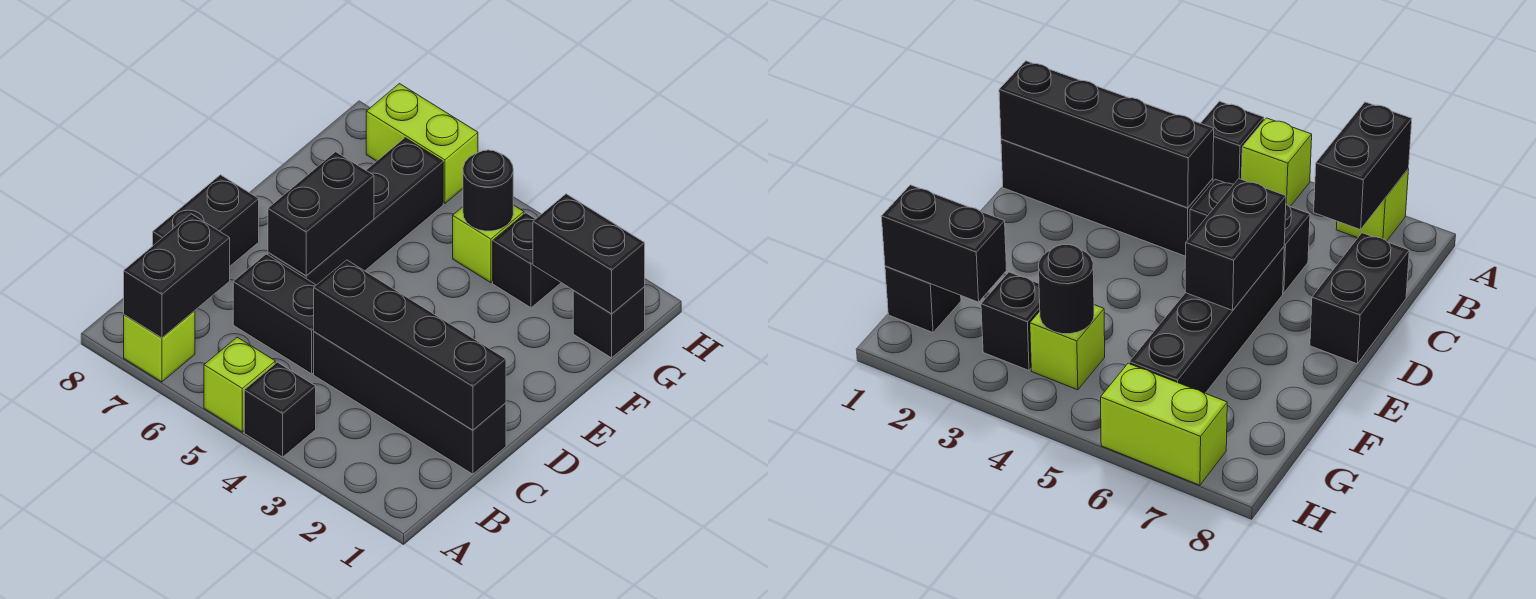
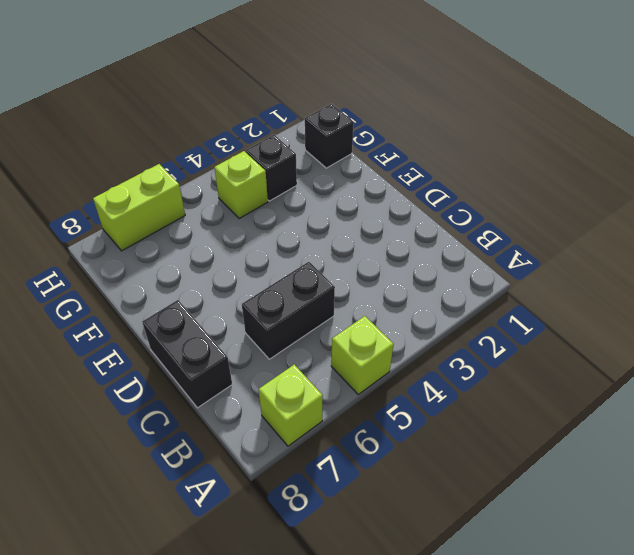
none -> black brick A4 level 1
none -> black brick C1:C4 level 1
none -> black brick D6:G6 level 1

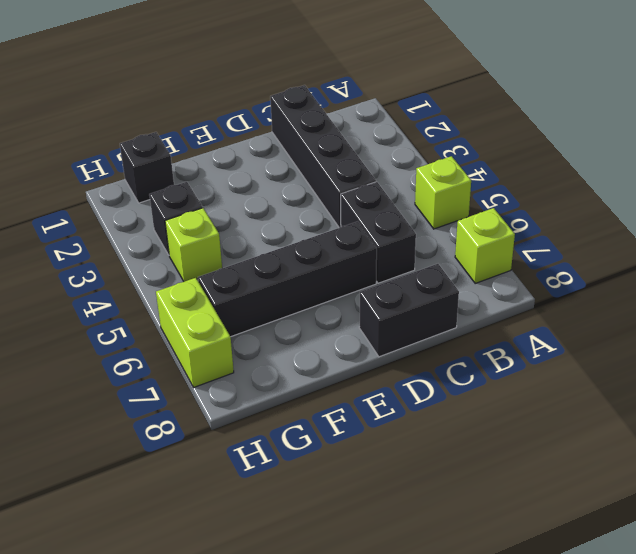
none -> black brick A4 level 1
none -> black brick A7:B7 level 2
none -> black brick C1:C4 level 2

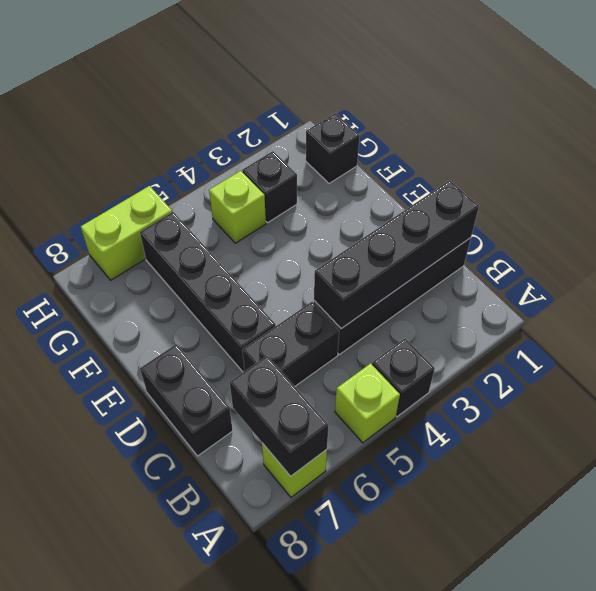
none -> black brick D6:E6 level 2
none -> black brick G1:G2 level 2
none -> black round brick G4 level 2

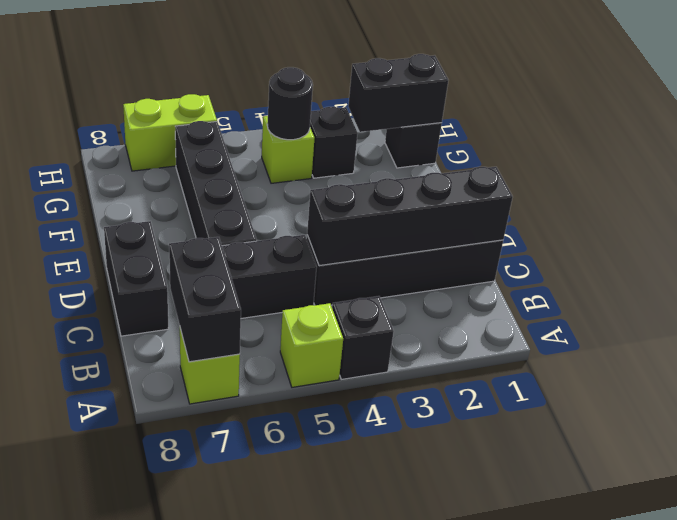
none -> black brick D6:E6 level 2

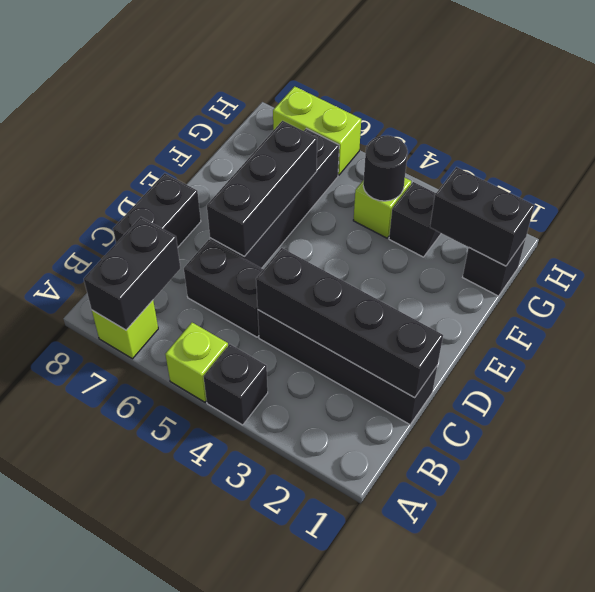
black brick D6:F6 level 2 -> black brick D6:E6 level 2

